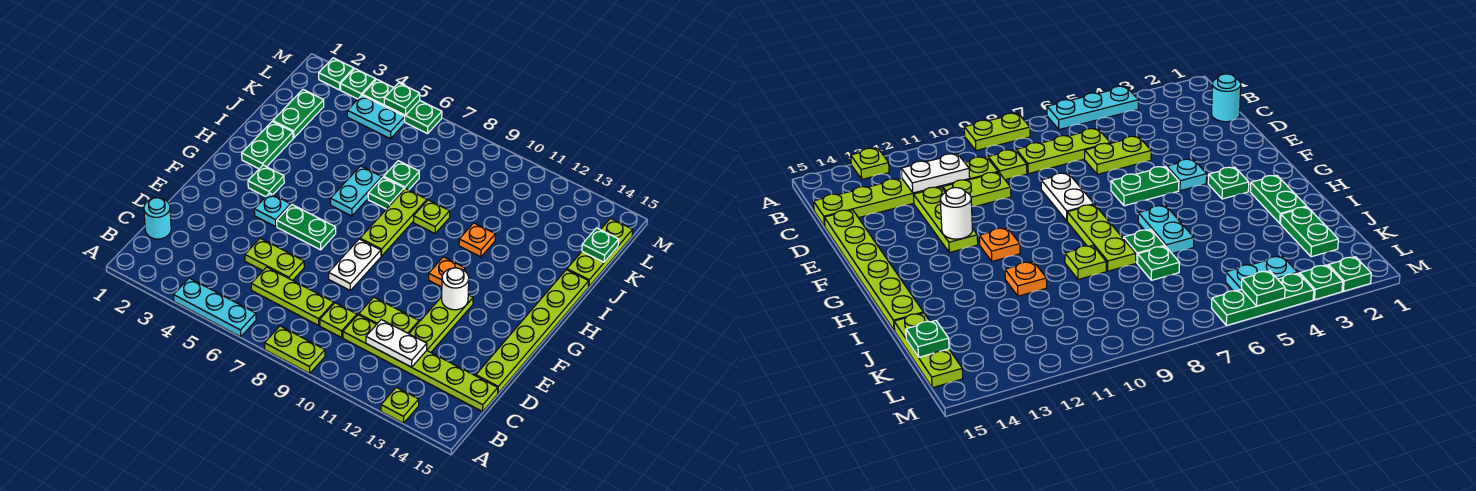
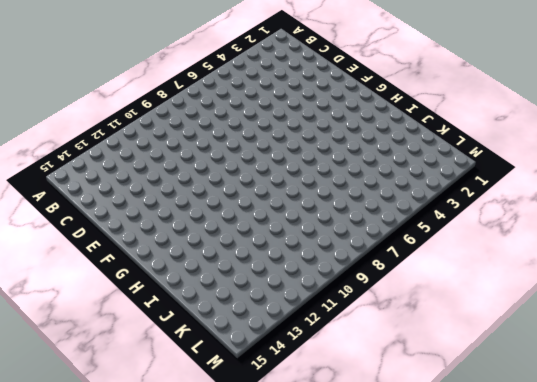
none -> cyan plate A4:A6 level 1
none -> lime plate A8:A9 level 1
none -> lime plate A13 level 1
none -> cyan round brick C1 level 1

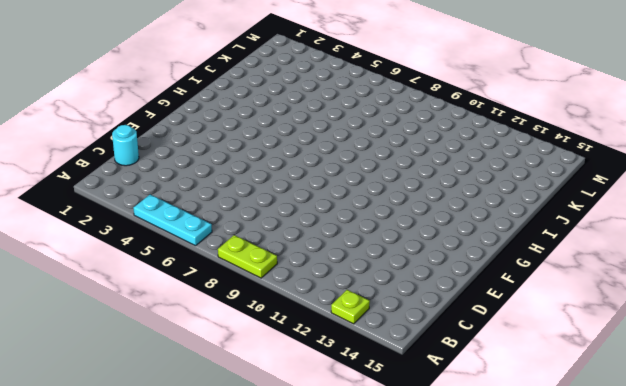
none -> lime plate C6:C8 level 1
none -> lime plate C9 level 1
none -> lime plate C10:C15 level 1
none -> lime plate D5:D6 level 1

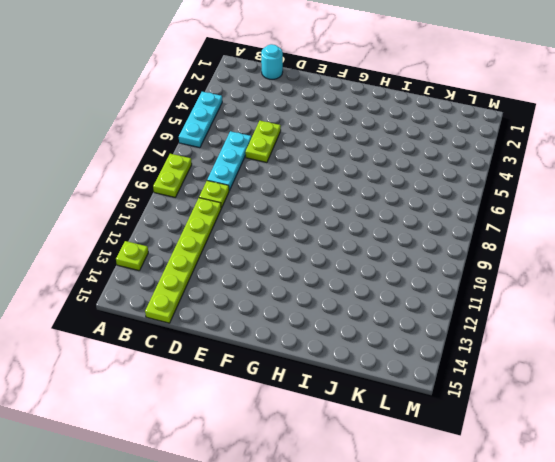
cyan plate C6:C8 level 1 -> lime plate C6:C8 level 1
none -> lime plate D10:D11 level 1
none -> lime plate D12:F12 level 1
none -> lime plate D15:I15 level 1
none -> white plate E8:F8 level 1

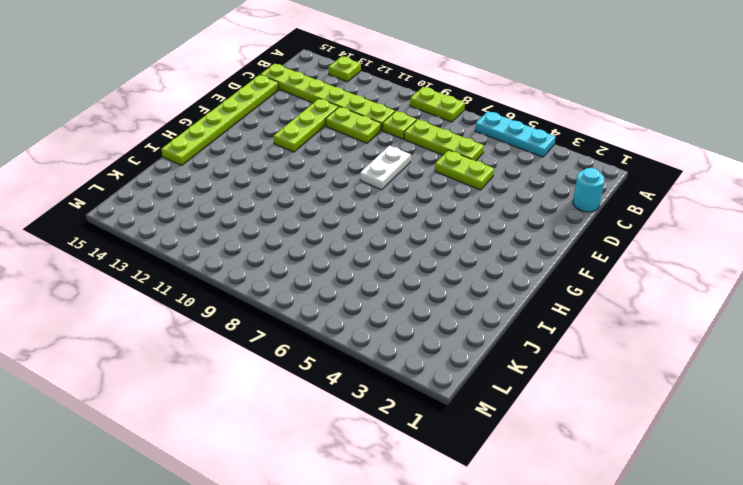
none -> cyan plate F4 level 1
none -> green plate F5:F6 level 1
none -> green plate G3 level 1
none -> lime plate G8:I8 level 1

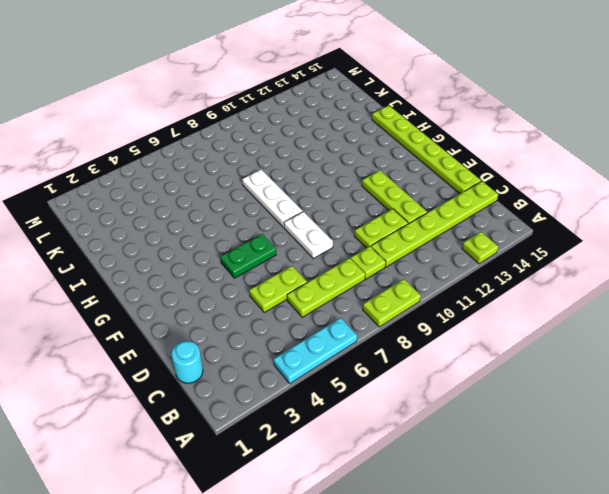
white plate G8:I8 level 1 -> lime plate G8:I8 level 1
none -> cyan plate F4 level 1
none -> green plate G3 level 1
none -> orange plate G11 level 1
none -> green plate H2:I2 level 1

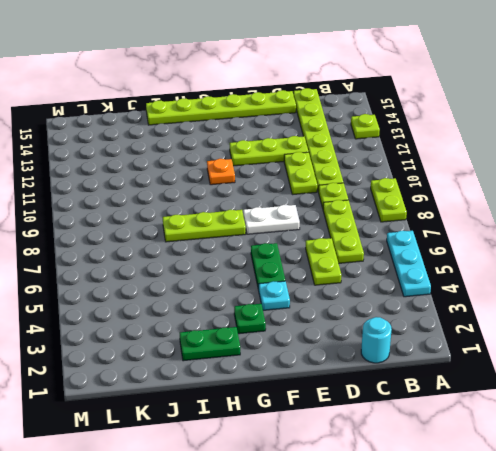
none -> cyan plate H6:I6 level 1
none -> green plate I7 level 1
none -> lime plate I9 level 1
none -> orange plate I11 level 1

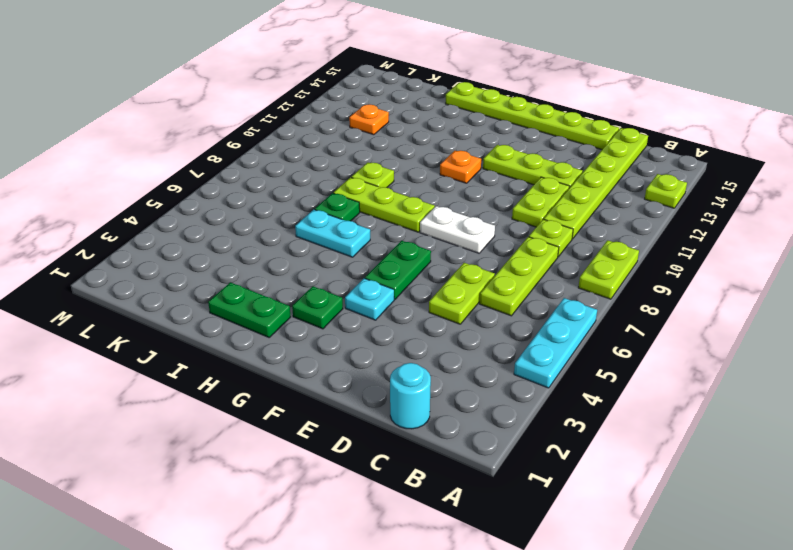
orange plate K12 level 1 -> orange plate I11 level 1
none -> green plate J2:K2 level 1
none -> green plate J7 level 1
none -> lime plate J15:L15 level 1
none -> cyan plate L4:L5 level 1

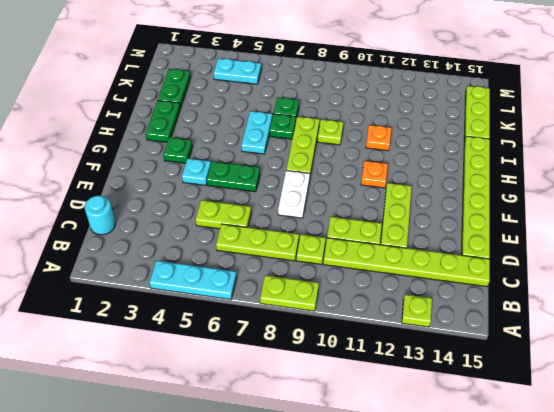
none -> green plate M2 level 1
none -> green plate M3 level 1
none -> green plate M4:M6 level 1
none -> white plate C11:C12 level 2

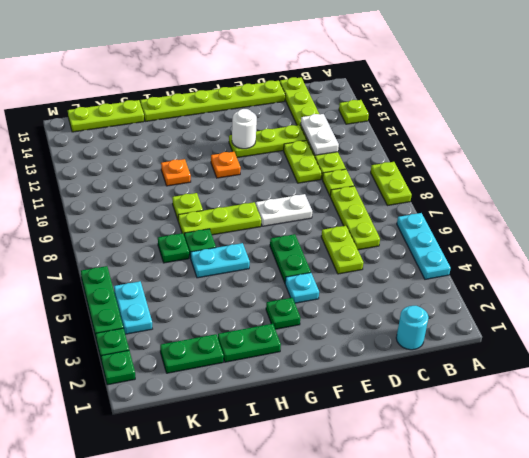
none -> green plate K15 level 2
none -> green plate M5 level 2

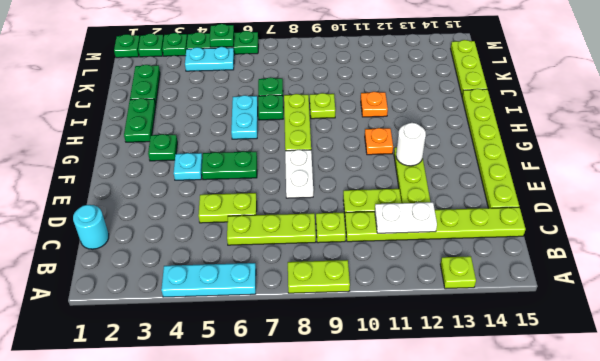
green plate M1 level 1 -> green plate K15 level 2

